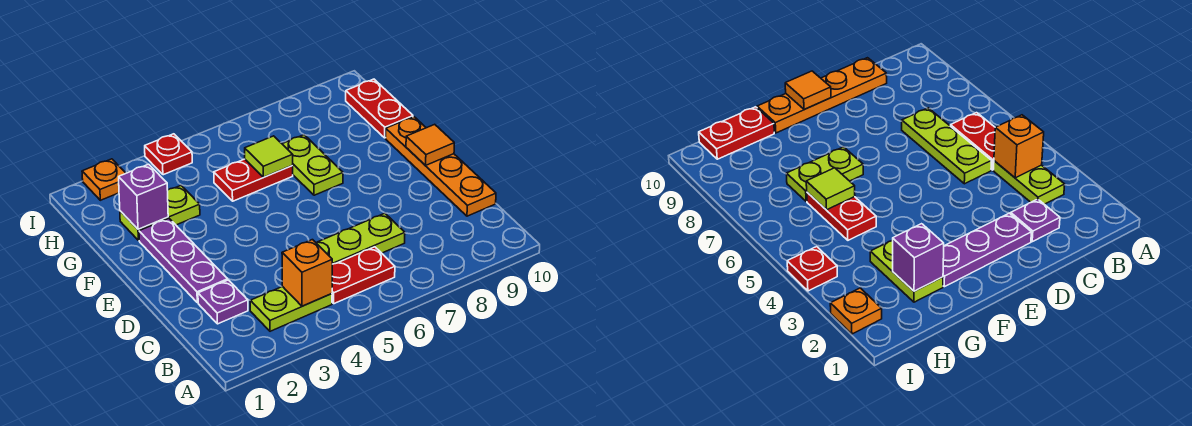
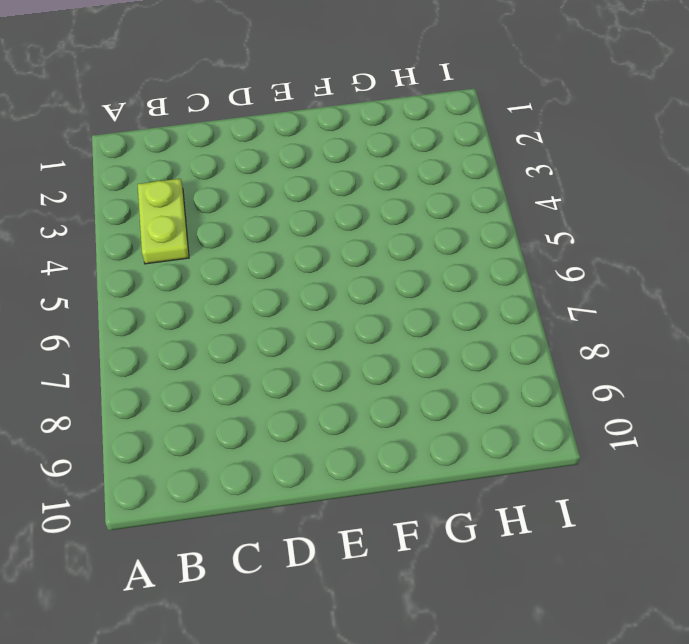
none -> red plate B5:B6 level 1
none -> purple plate C2 level 1
none -> lime plate C5:C7 level 1

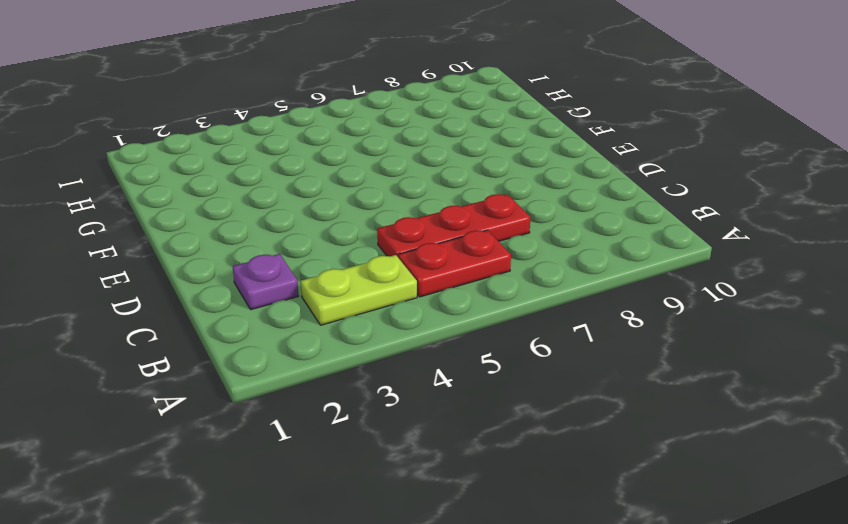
red plate C5:C7 level 1 -> lime plate C5:C7 level 1
none -> orange plate C10:F10 level 1
none -> purple plate D2:F2 level 1
none -> lime plate F7:G7 level 1

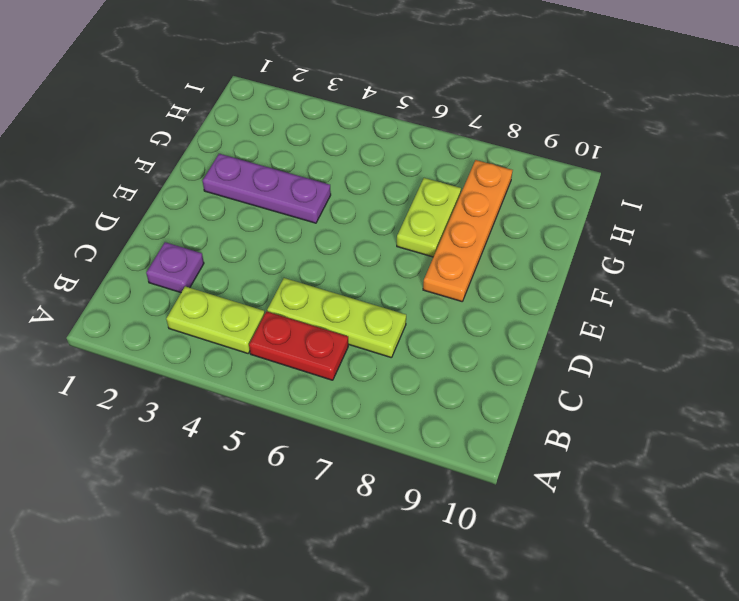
orange plate E8:H8 level 1 -> orange plate C10:F10 level 1
purple plate F2:F4 level 1 -> purple plate D2:F2 level 1
none -> lime plate G2:G3 level 1
none -> red plate G5:G6 level 1
none -> red plate G10:H10 level 1

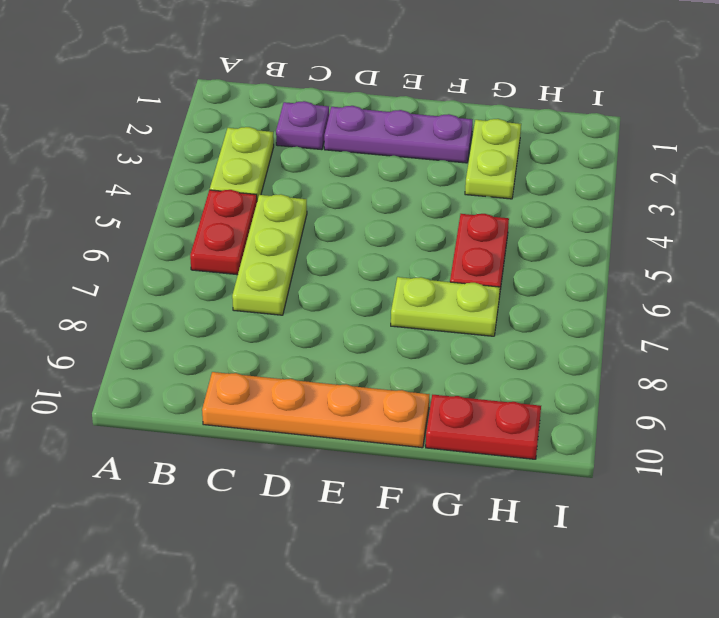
none -> orange plate I2 level 1
none -> red plate I4 level 1
none -> orange brick B4 level 2

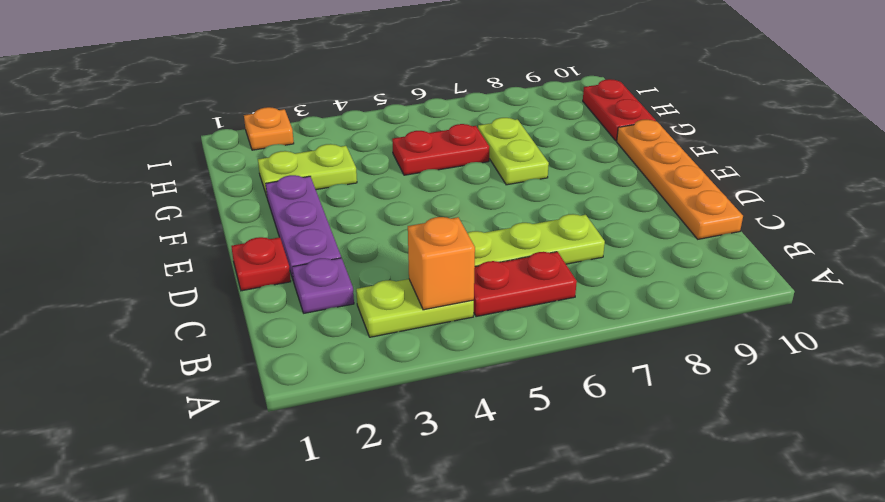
red plate D1 level 1 -> red plate I4 level 1
none -> orange tile E10 level 2
none -> purple brick G2 level 2
none -> lime tile G6 level 2

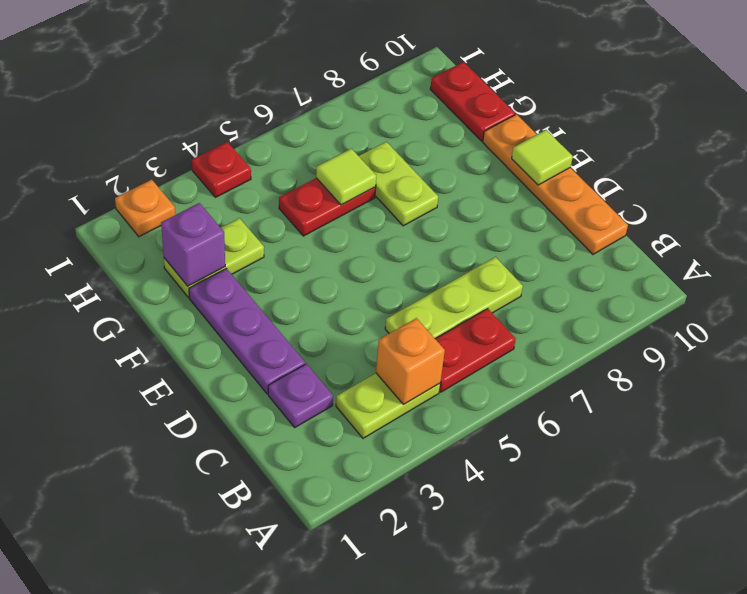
lime tile E10 level 2 -> orange tile E10 level 2

